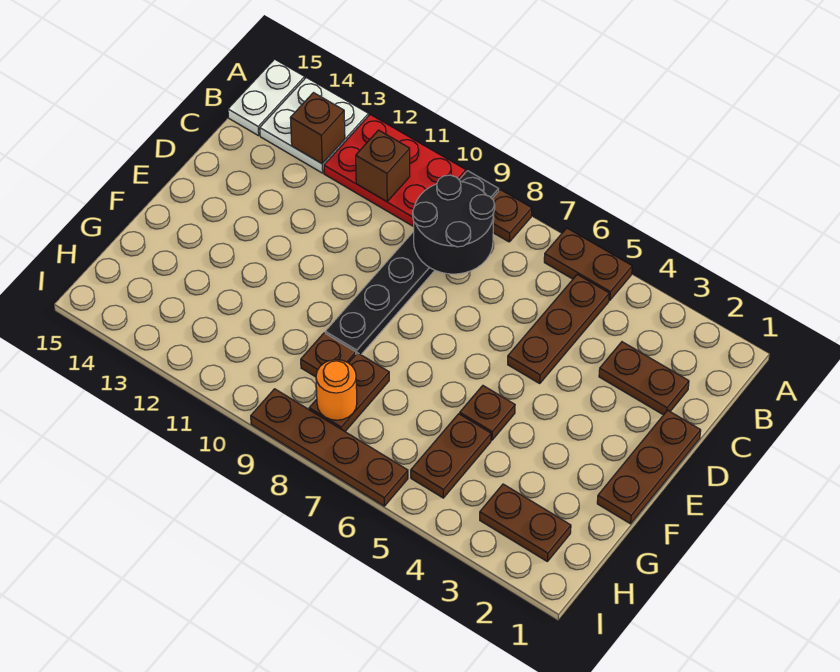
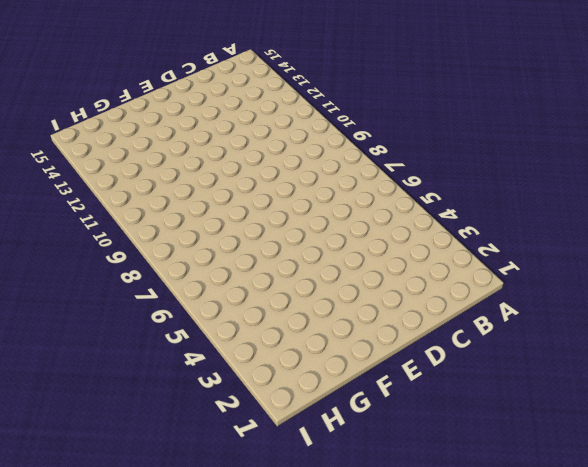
none -> brown plate A5:A6 level 1
none -> brown plate A8 level 1
none -> black plate A9:F9 level 1

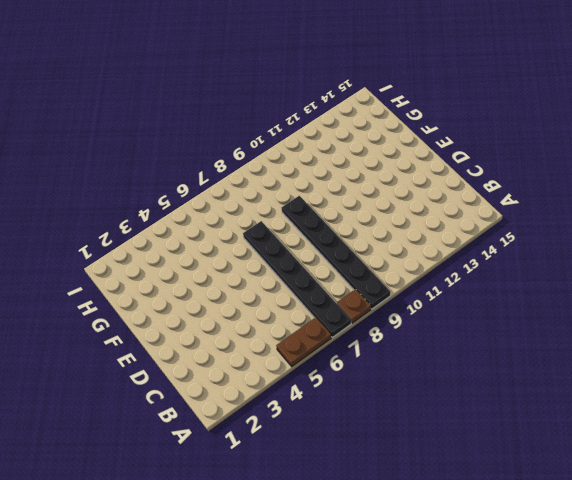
black plate A7:F7 level 1 -> none
none -> red plate A10:B12 level 1
none -> white plate A13:B14 level 1
none -> white plate A15:B15 level 1

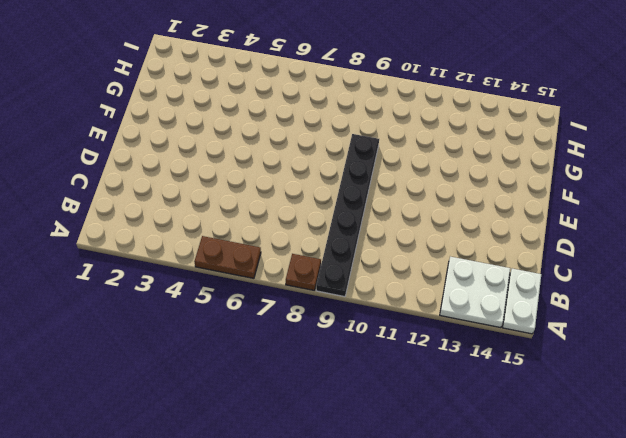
none -> red plate A10:B12 level 1
none -> brown plate B5:D5 level 1
none -> brown plate C2:C3 level 1

